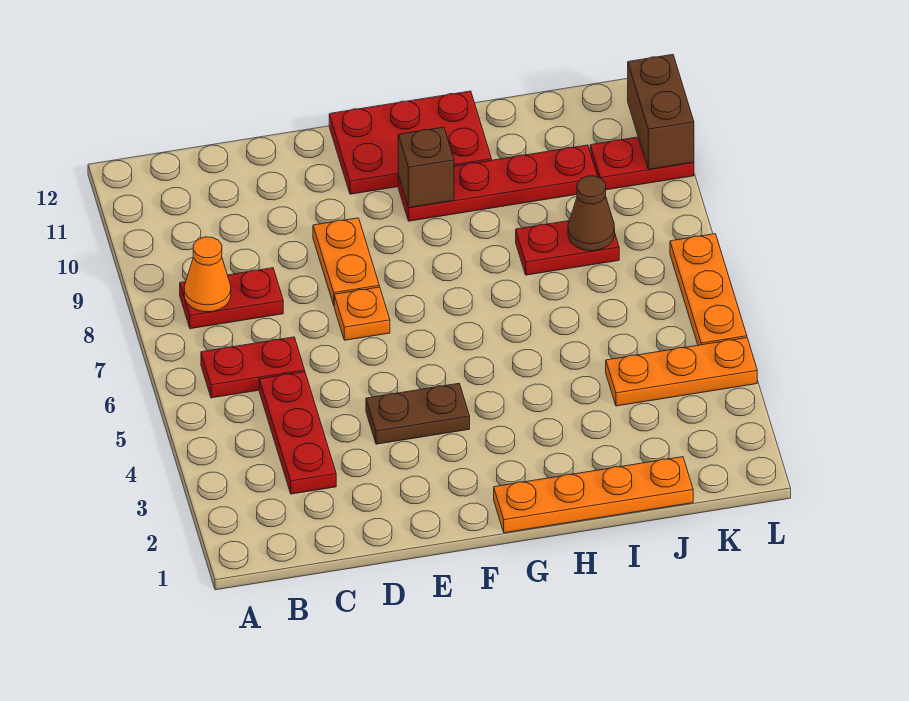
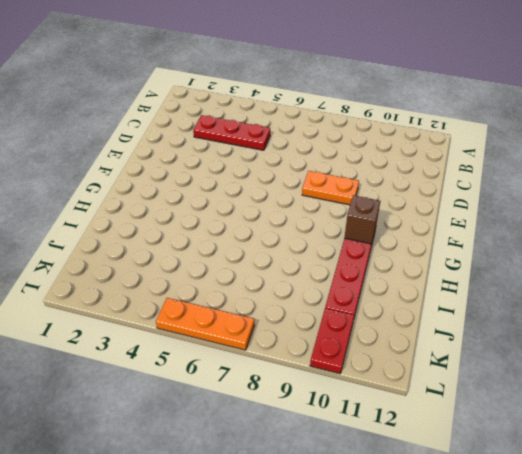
none -> red plate B6:C6 level 1
none -> red plate B8:C8 level 1
none -> brown plate E4:F4 level 1

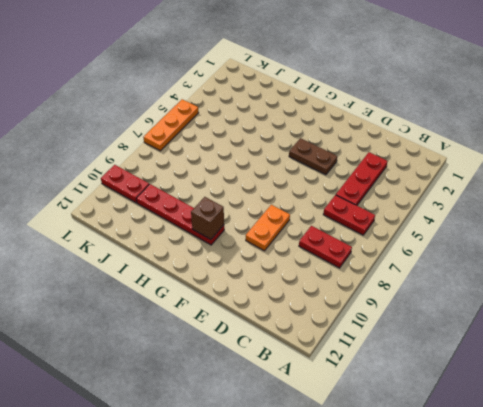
none -> orange plate E7 level 1
none -> red plate F11:H12 level 1
none -> orange plate G1:J1 level 1

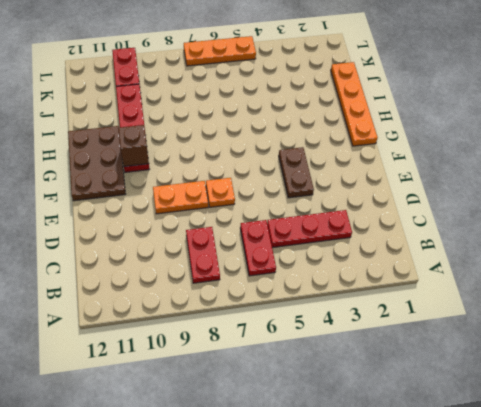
brown plate F11:H12 level 1 -> red plate F11:H12 level 1
none -> red plate I8:J8 level 1
none -> orange plate J4:L4 level 1
none -> orange cone B8 level 2

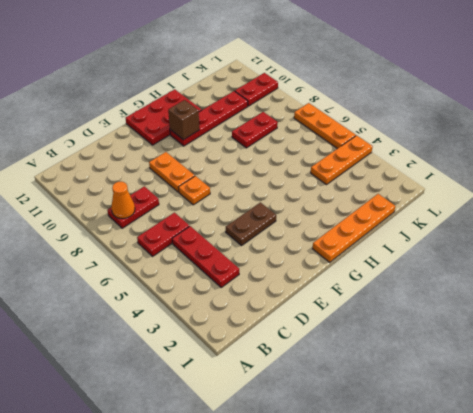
none -> brown cone J8 level 2
none -> brown brick L10:L11 level 2

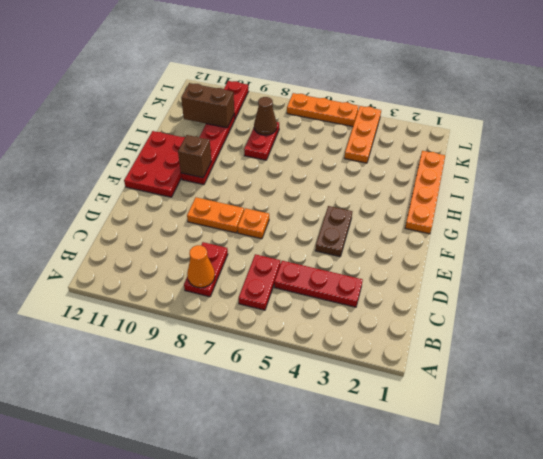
brown brick J10:J11 level 2 -> brown brick L10:L11 level 2

